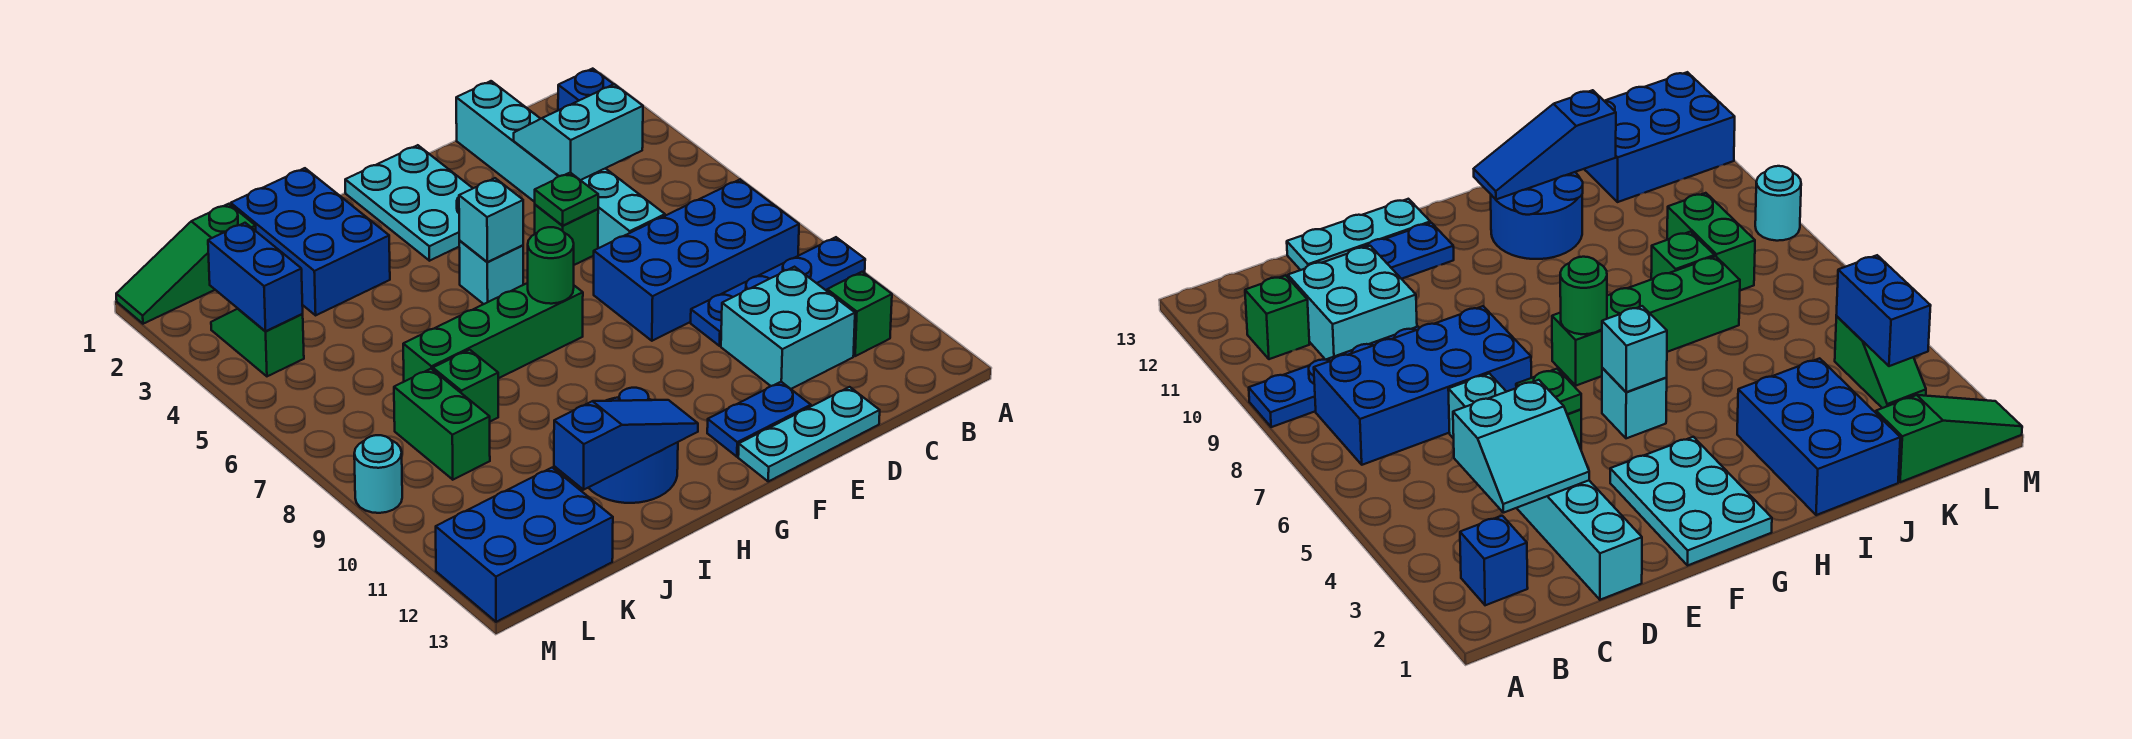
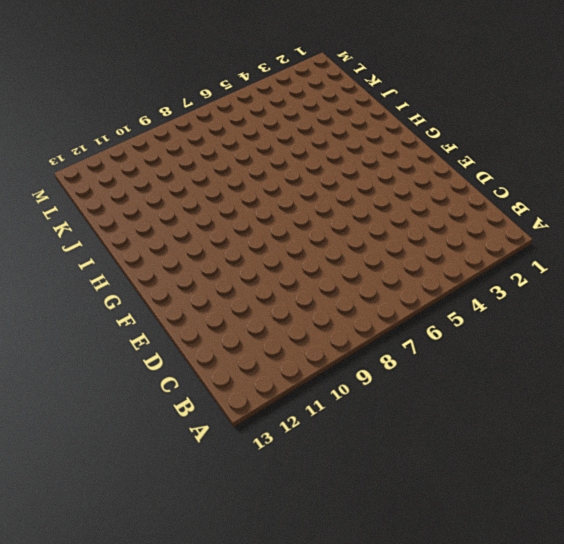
none -> blue plate A9:D9 level 1
none -> blue brick B2 level 1
none -> blue brick B7:E8 level 1

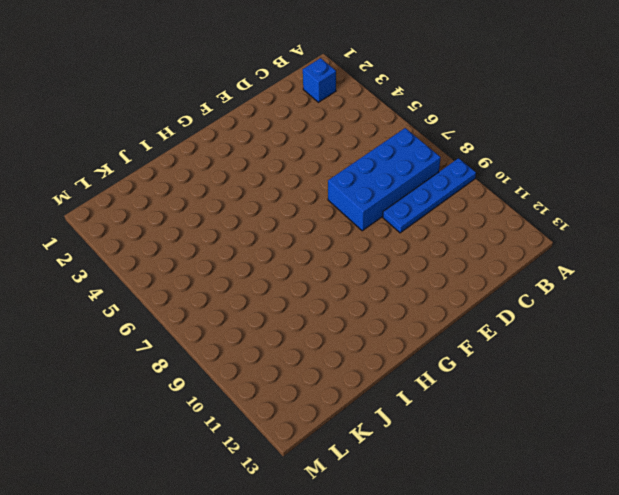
none -> green brick B11 level 1
none -> cyan brick C10:D11 level 1
none -> cyan brick D1:D6 level 1

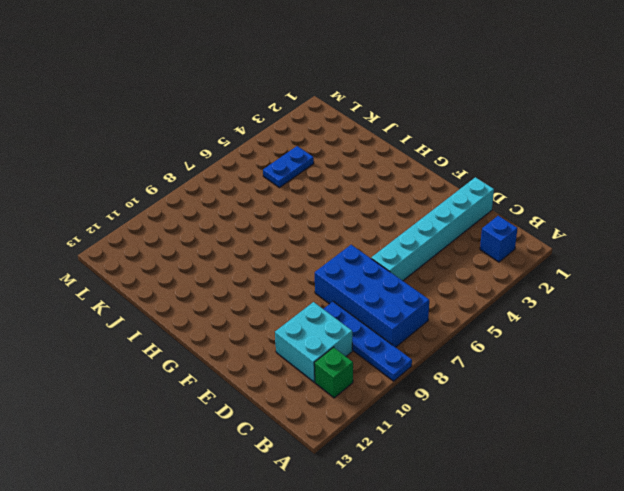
blue plate K4:K5 level 1 -> blue plate E12:F12 level 1
none -> cyan plate D13:F13 level 1
none -> green brick E5 level 1
none -> cyan plate F1:G3 level 1

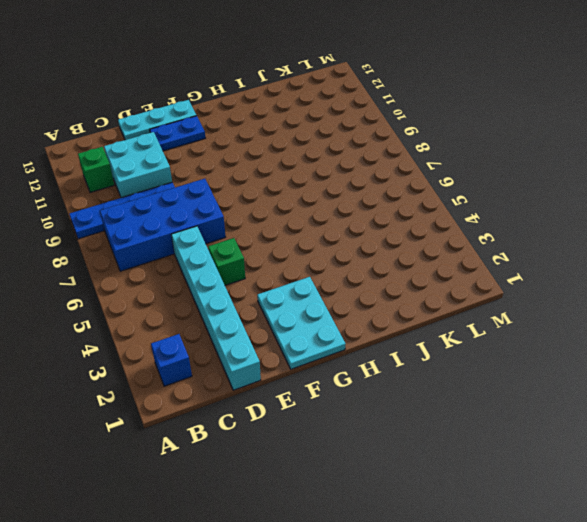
none -> cyan brick G5 level 1
none -> green brick G7:J7 level 1
none -> blue round brick H11:I12 level 1

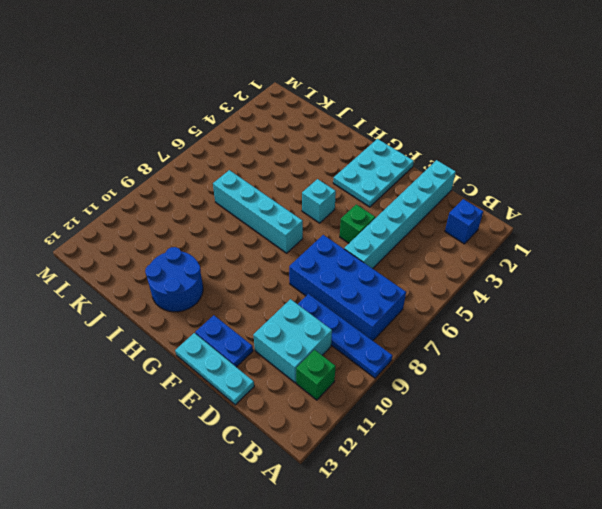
cyan brick G7:J7 level 1 -> green brick G7:J7 level 1
none -> blue brick I1:J3 level 1
none -> green brick J8 level 1
none -> green slope K1:M1 level 1 top K

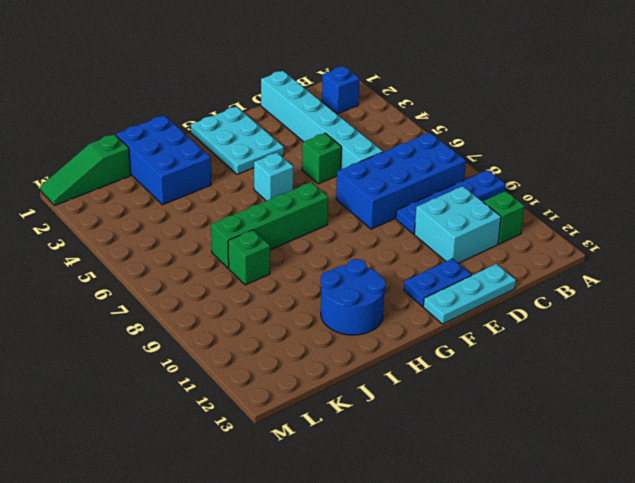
none -> green brick K8:K9 level 1
none -> blue brick K12:M13 level 1
none -> green slope L3:L4 level 1 top 4

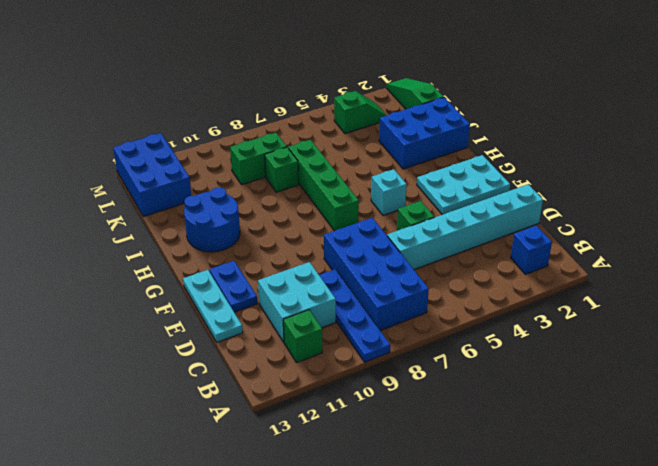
none -> cyan round brick M9 level 1
none -> cyan slope C3:D4 level 2 top 4
none -> green plate E5 level 2

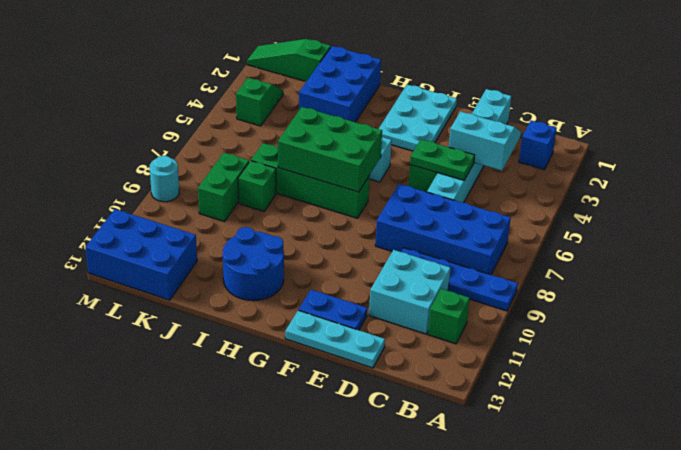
green plate D5:E5 level 2 -> green plate E5 level 2
green brick G6:I7 level 2 -> green round brick G7 level 2
none -> cyan brick G5 level 2
none -> blue slope H12:J12 level 2 top J
none -> blue brick L3:L4 level 2

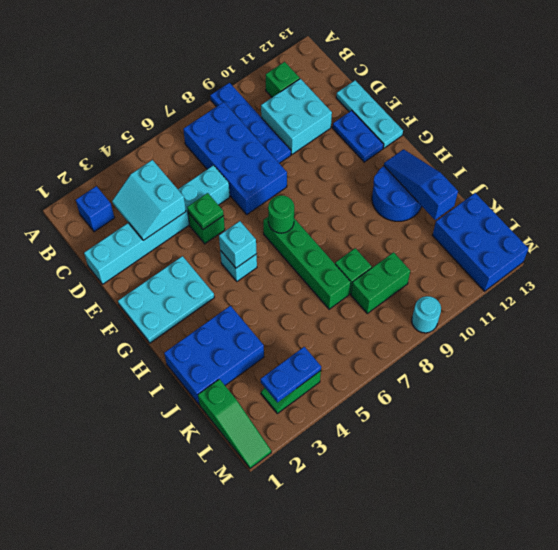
blue plate L3:L4 level 2 -> blue brick L3:L4 level 2

